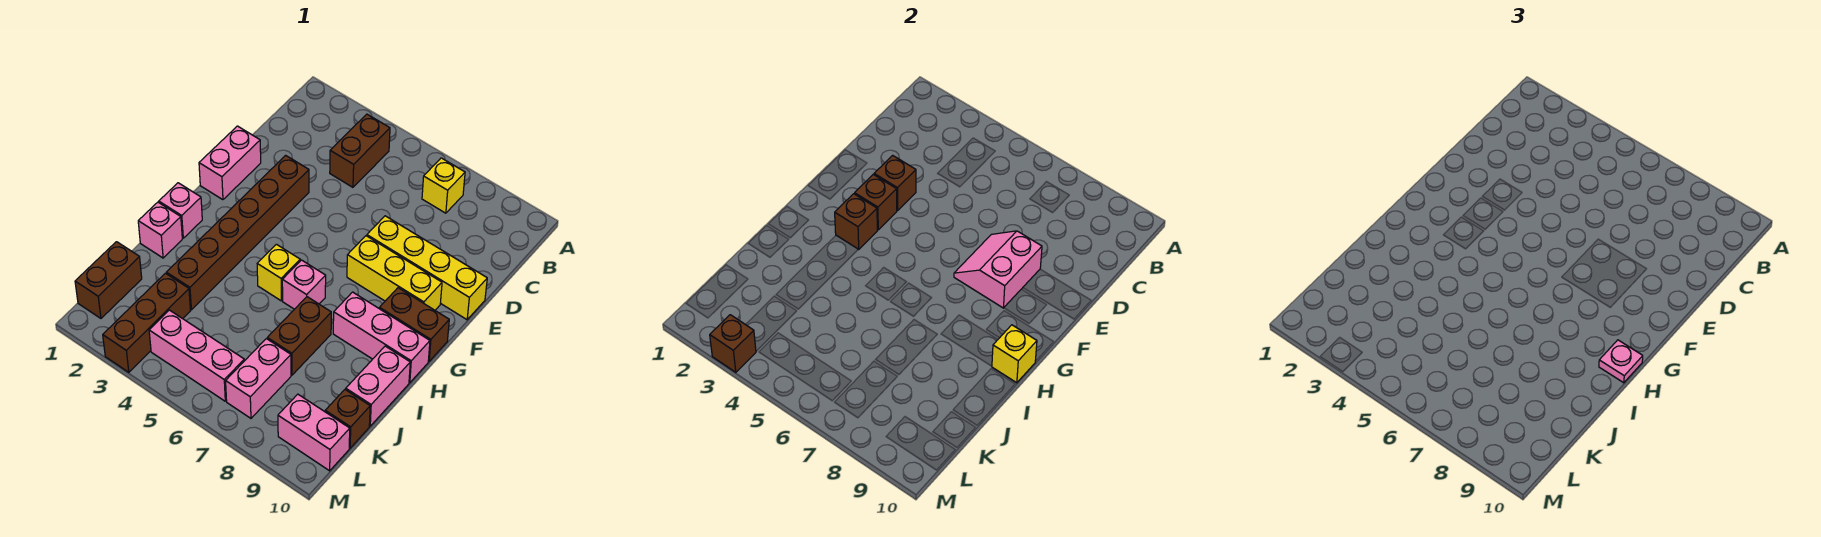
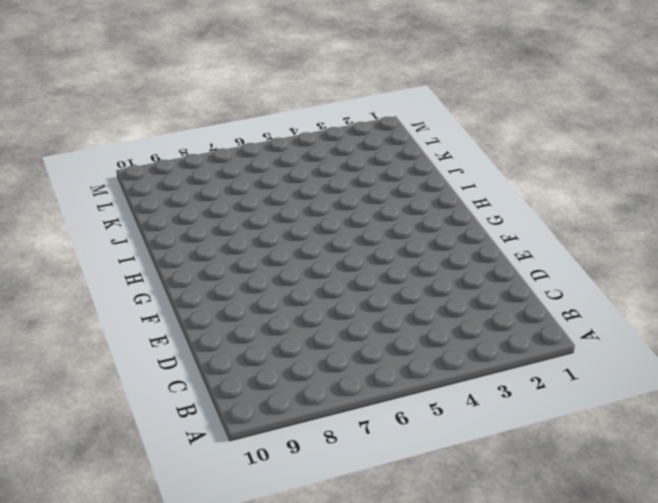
none -> brown brick B4:C4 level 1
none -> yellow brick B7 level 1
none -> pink brick E1:F1 level 1

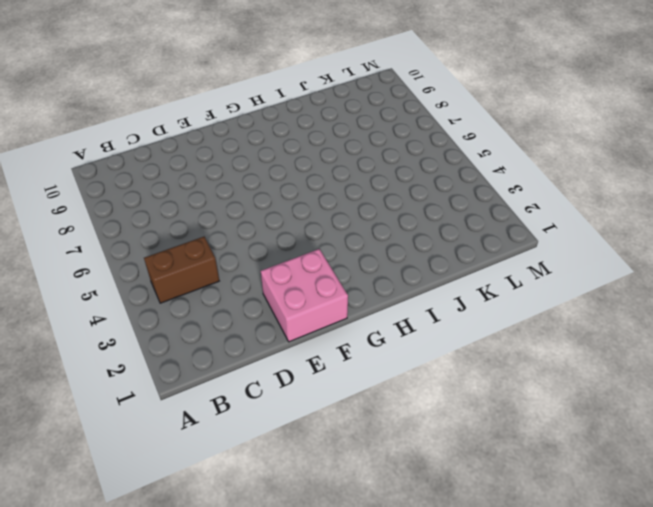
pink brick E1:F2 level 1 -> pink brick E1:F1 level 1
none -> yellow brick B7 level 1
none -> brown brick E3:J3 level 1
none -> yellow brick E7:E10 level 1

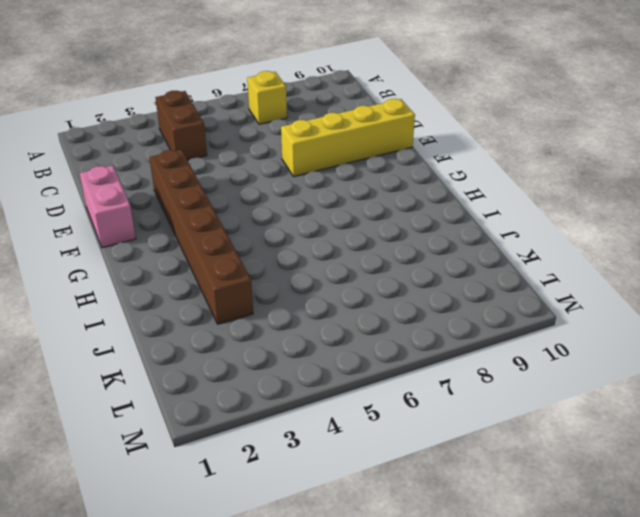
none -> yellow brick F7:F9 level 1
none -> brown brick G9:G10 level 1
none -> pink brick H1 level 1

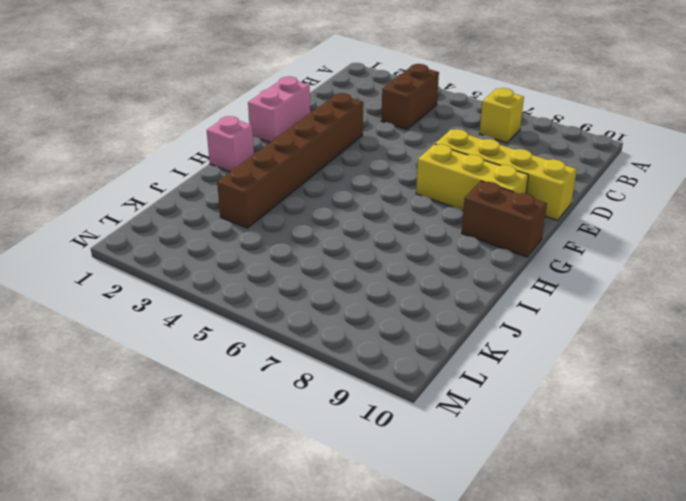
none -> yellow brick H5 level 1
none -> pink brick H6 level 1
none -> pink brick H8:H10 level 1

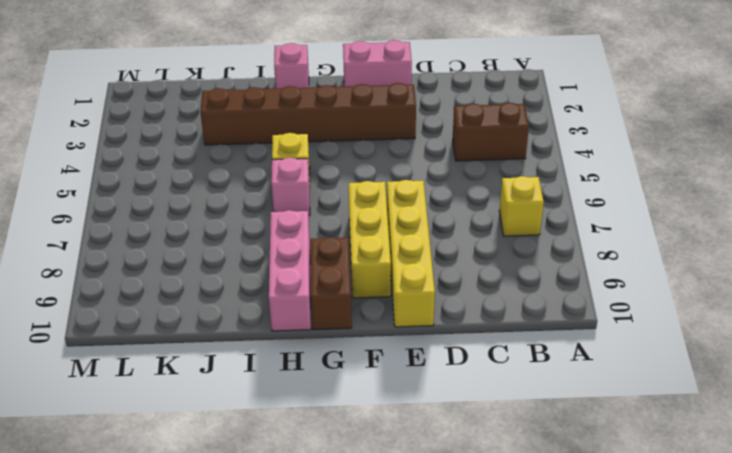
none -> pink brick I1 level 1
none -> brown brick I7:J7 level 1
none -> pink brick I10:J10 level 1

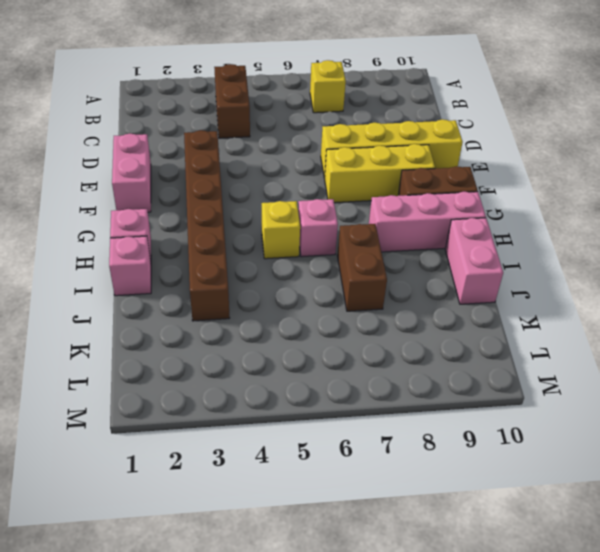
none -> brown brick K1:L1 level 1
none -> brown brick K3:M3 level 1
none -> pink brick K7:L7 level 1

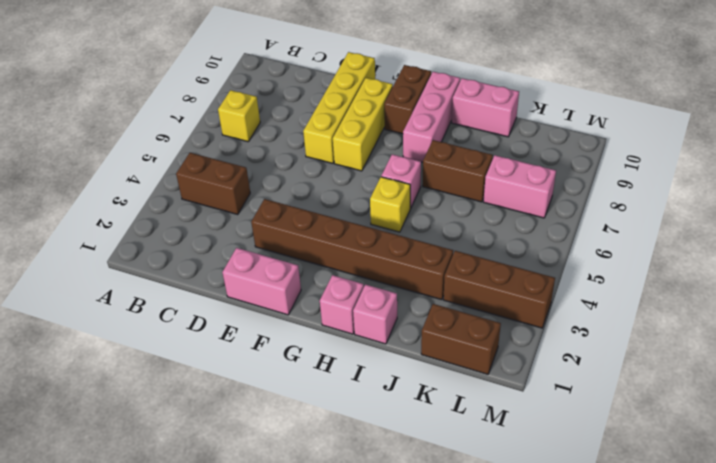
none -> brown brick K10 level 1
none -> pink brick L4:L6 level 1
none -> pink brick L9:L10 level 1

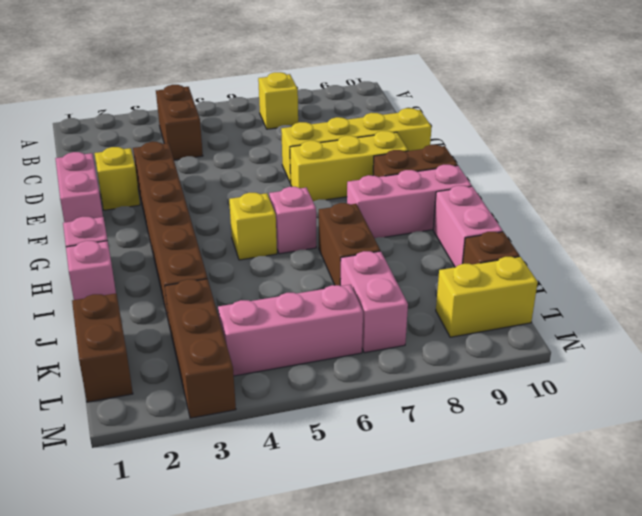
yellow brick E2 level 1 -> yellow brick H10 level 2
yellow brick L9:L10 level 1 -> pink brick L9:L10 level 1
none -> brown brick E3 level 2
none -> pink slope E7:F8 level 2 top 8
none -> brown brick F3 level 2

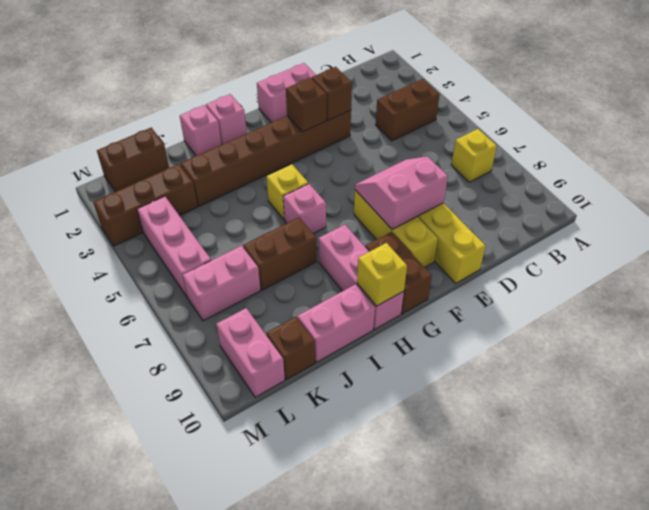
none -> brown brick G3 level 2
none -> brown brick M3 level 2
none -> pink plate H10 level 3

